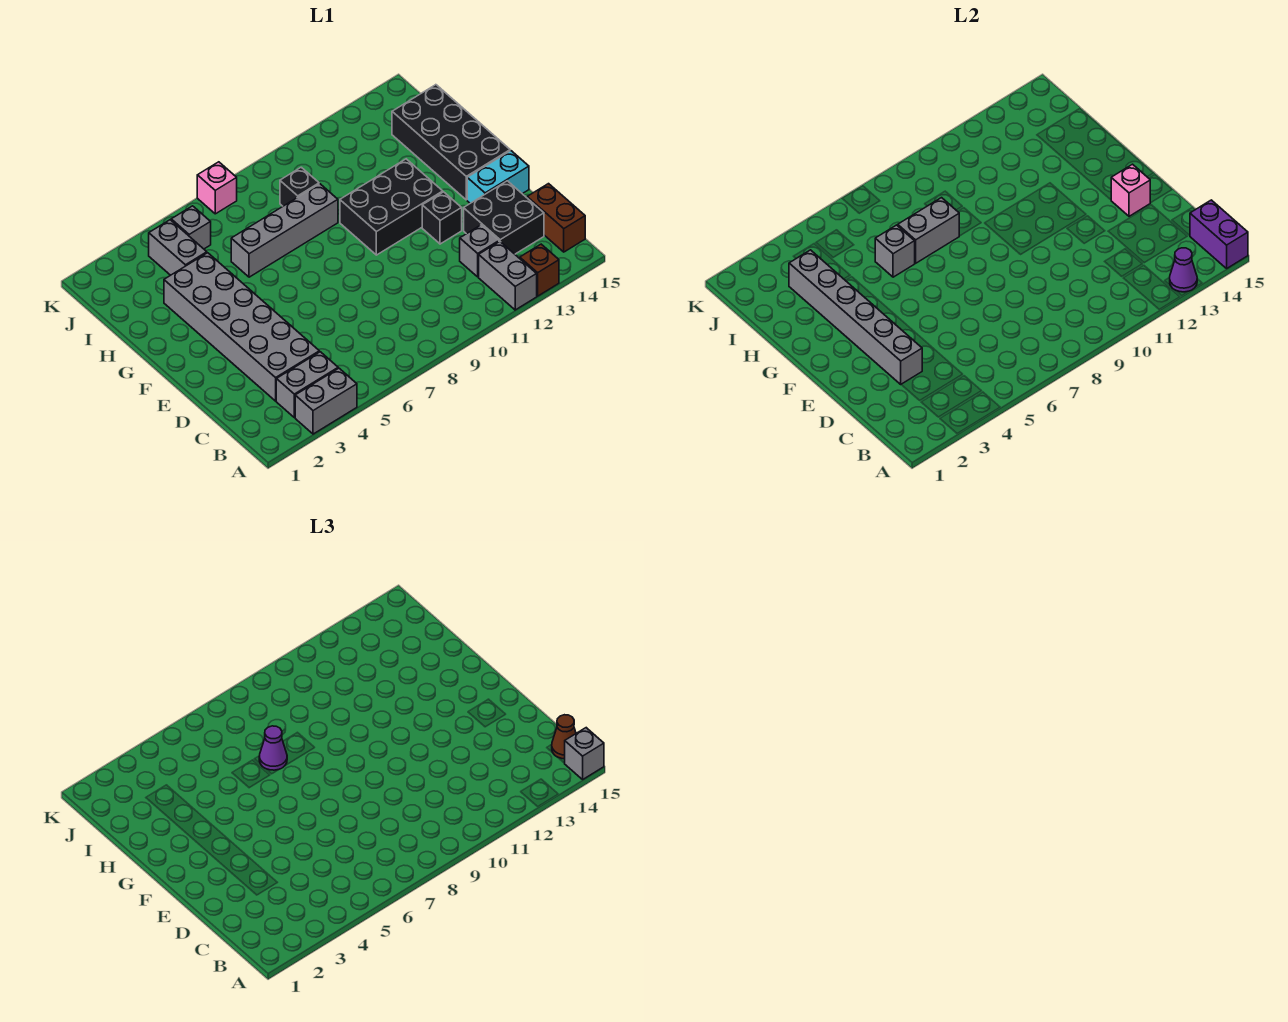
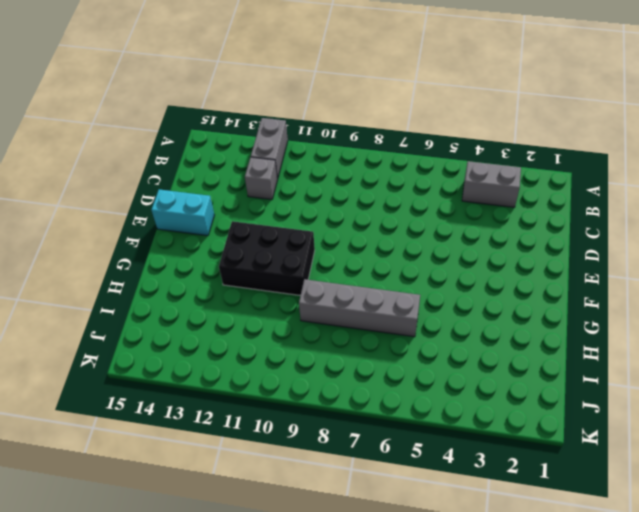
none -> grey brick A3:A4 level 1
none -> brown brick A13 level 1
none -> brown brick B15:C15 level 1

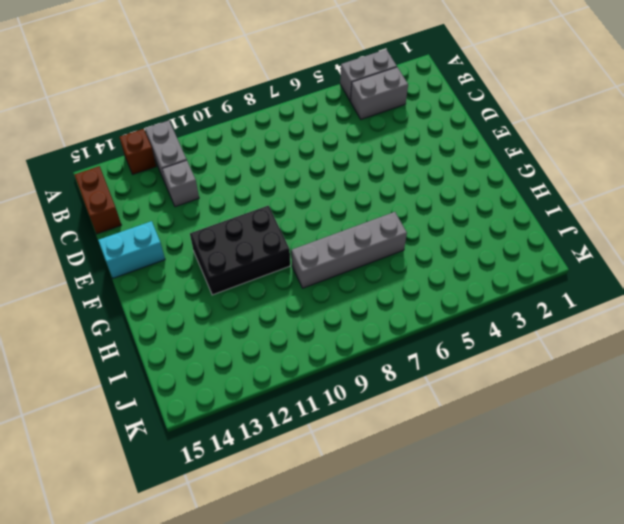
none -> grey brick C3:H4 level 1
none -> black brick C13:D14 level 1
none -> black brick E12 level 1

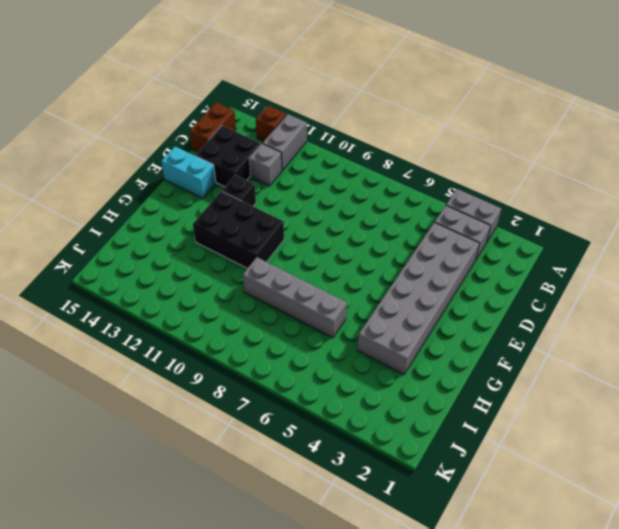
none -> black brick F14:I15 level 1
none -> grey brick I4:J4 level 1
none -> black brick I9 level 1

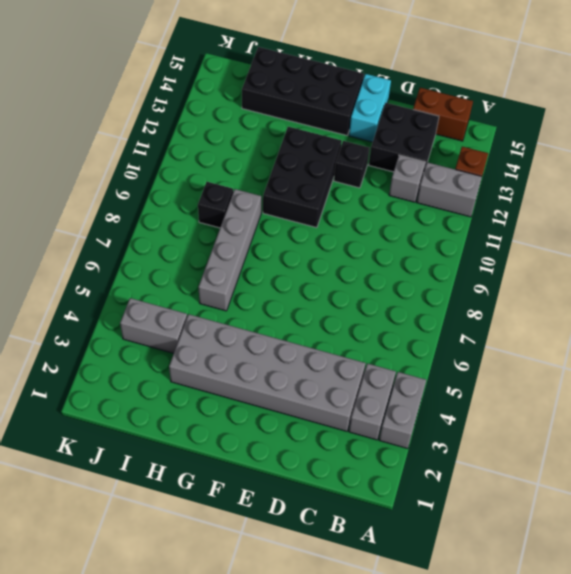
none -> grey brick J5 level 1
none -> pink brick K7 level 1
none -> purple cone A13 level 2

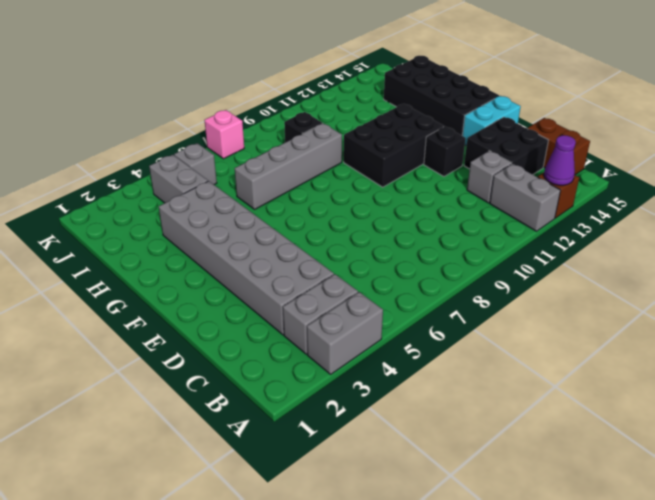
none -> purple brick A15:B15 level 2
none -> grey brick D3:I3 level 2
none -> pink brick E14 level 2

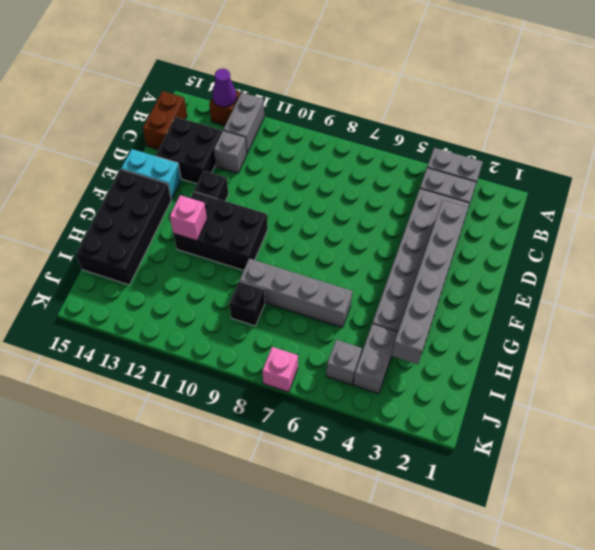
pink brick G12 level 2 -> pink brick E14 level 2
none -> purple brick A15:B15 level 2
none -> grey brick H6 level 2
none -> grey brick H7:H8 level 2

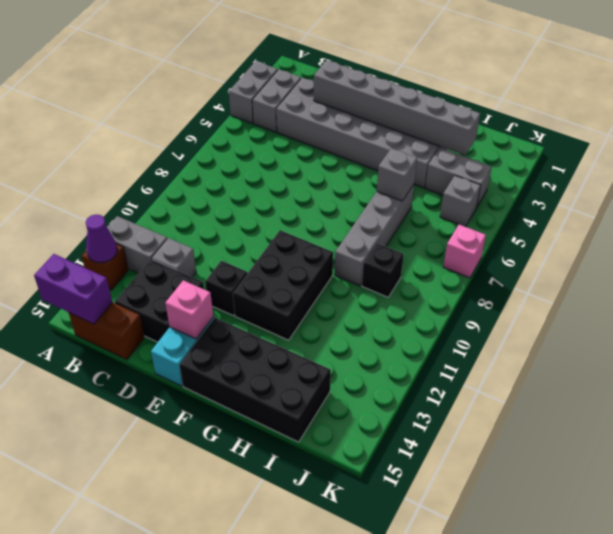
none -> grey brick H7:H8 level 2
none -> grey brick A15 level 3
none -> brown cone B15 level 3

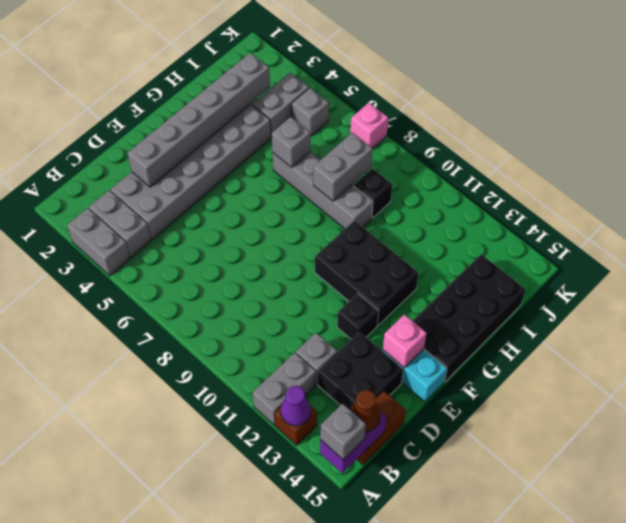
grey brick H8:I8 level 2 -> grey brick H7:H8 level 2
none -> purple cone H7 level 3

